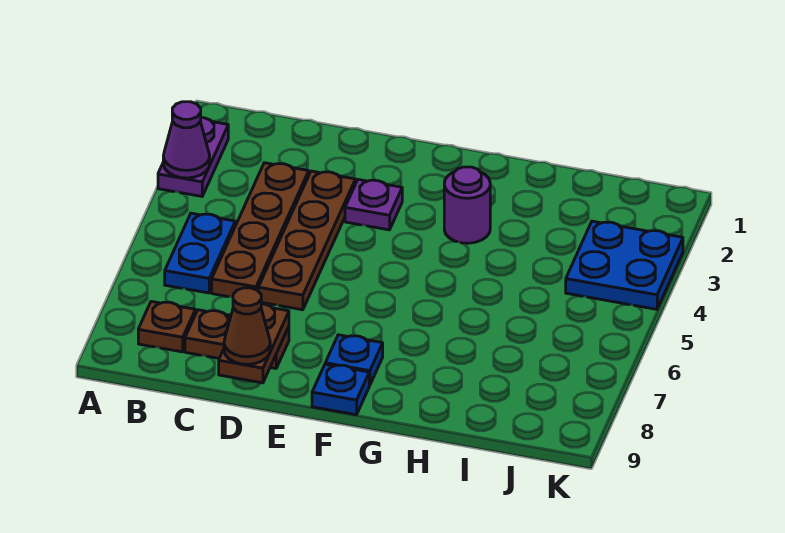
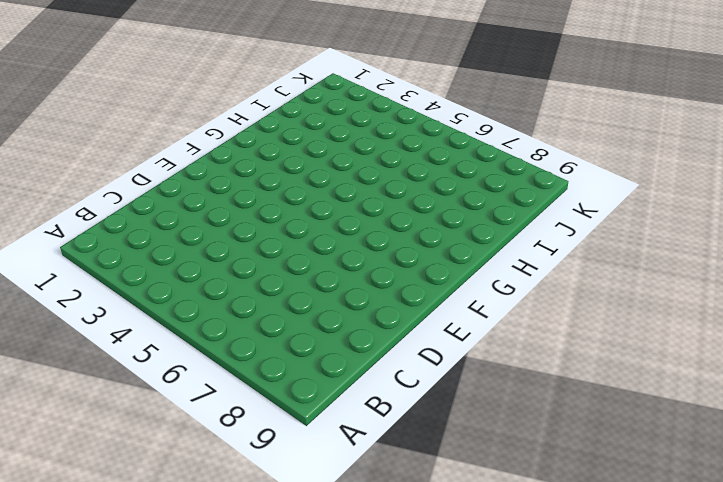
none -> purple plate A2:A3 level 1
none -> blue plate B5:B6 level 1
none -> brown plate B8 level 1

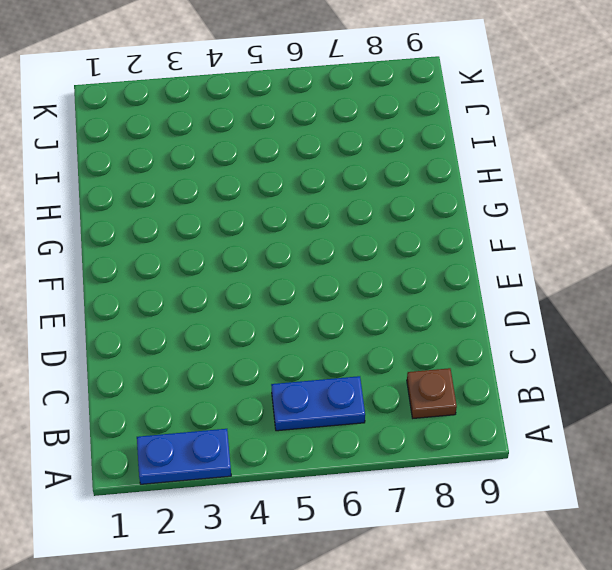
blue plate A2:A3 level 1 -> purple plate A2:A3 level 1
none -> brown plate C3:C6 level 1
none -> brown plate C8:D8 level 1
none -> brown plate D3:D6 level 1

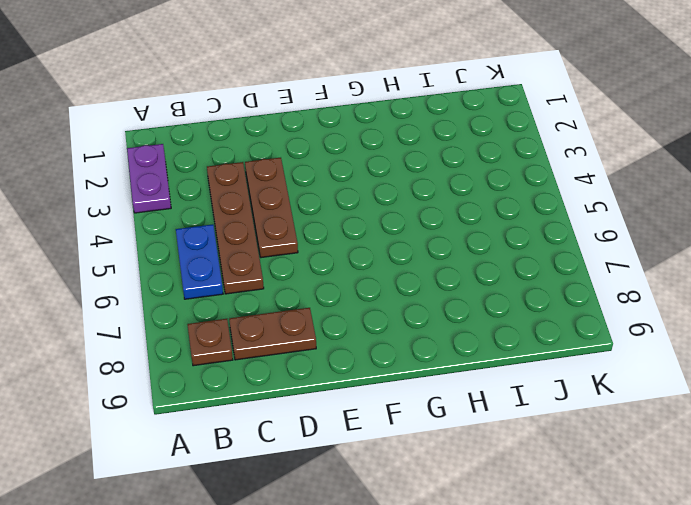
brown plate D3:D5 level 1 -> brown plate D3:D6 level 1
none -> purple plate E3 level 1
none -> blue plate F8 level 1
none -> blue plate F9 level 1

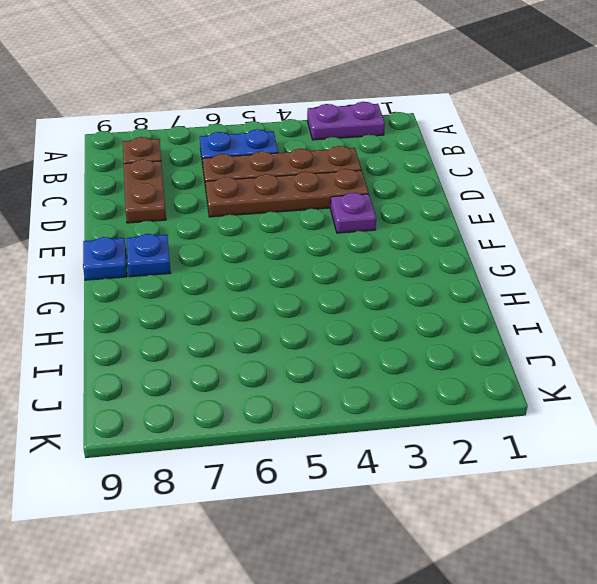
none -> purple round brick G3 level 1
none -> blue plate J3:K4 level 1
none -> purple cone A3 level 2

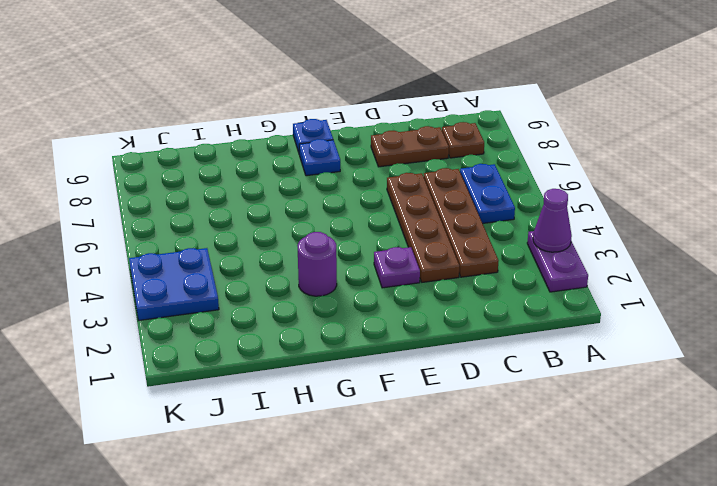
none -> brown plate D8:D9 level 2
none -> brown cone D9 level 3

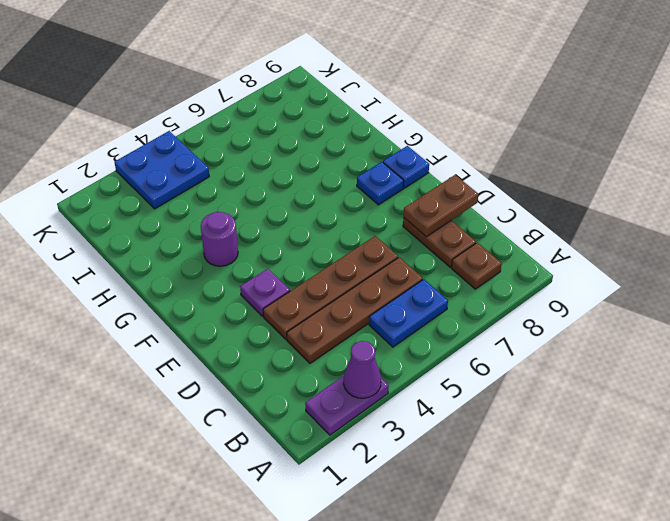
none -> brown cone D9 level 3

